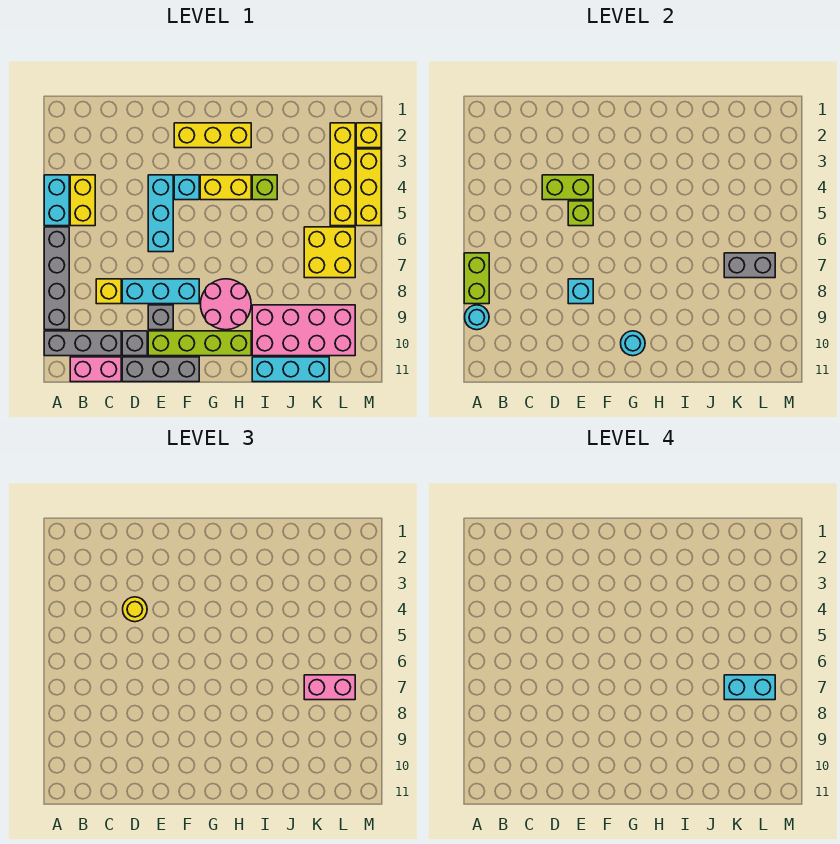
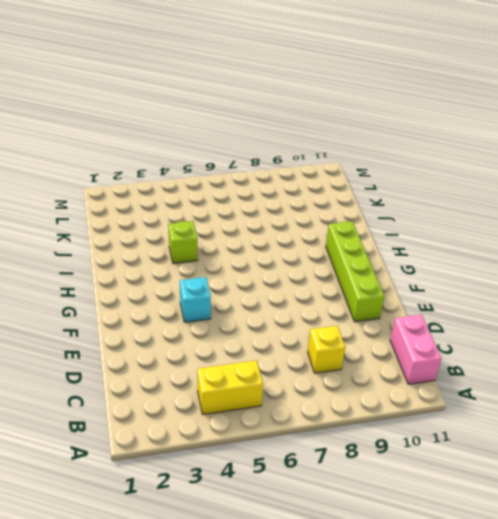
none -> cyan brick A4:A5 level 1
none -> grey brick A6:A9 level 1
none -> grey brick A10:C10 level 1
none -> cyan brick D8:F8 level 1

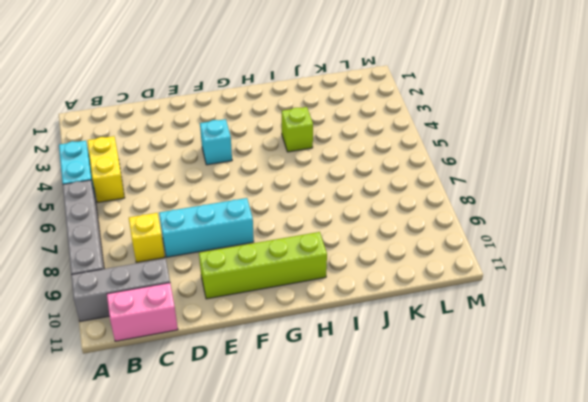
none -> grey brick D10 level 1
none -> grey brick D11:F11 level 1
none -> cyan brick E4:E6 level 1
none -> grey brick E9 level 1

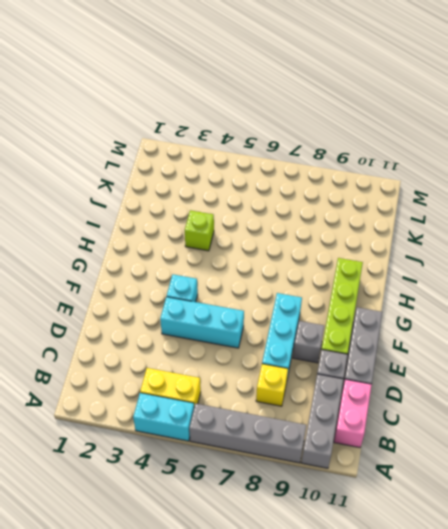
none -> yellow brick F2:H2 level 1
none -> yellow brick G4:H4 level 1
none -> pink round brick G8:H9 level 1
none -> pink brick I9:L10 level 1

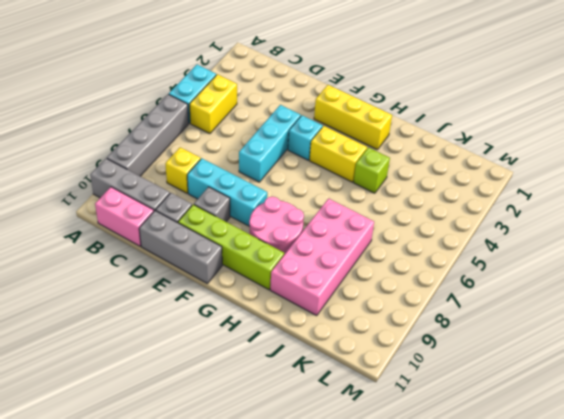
pink brick I7:J10 level 1 -> pink brick I9:L10 level 1
none -> cyan brick I11:K11 level 1
none -> yellow brick K6:L7 level 1
none -> yellow brick L2:L5 level 1
none -> yellow brick M2 level 1

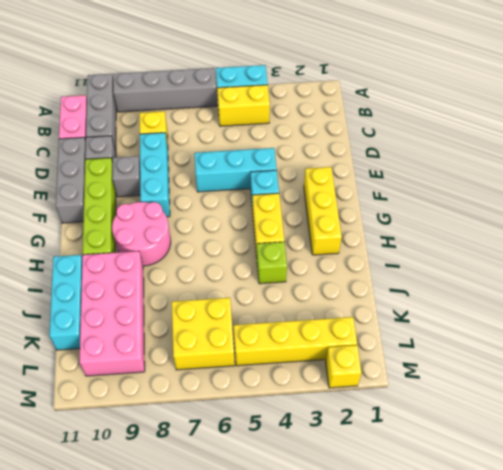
none -> yellow brick M3:M5 level 1
none -> lime brick A7:A8 level 2
none -> cyan round brick A9 level 2
none -> lime brick D4:E4 level 2

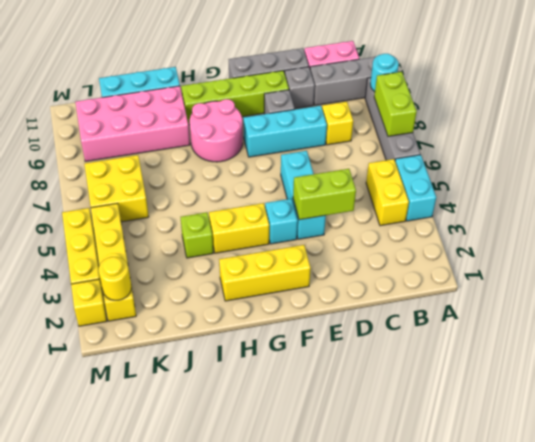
yellow round brick L2 level 2 -> yellow round brick D4 level 3
none -> lime brick E5 level 2
none -> cyan brick E8 level 2
none -> cyan round brick G10 level 2
none -> grey brick K7:L7 level 2

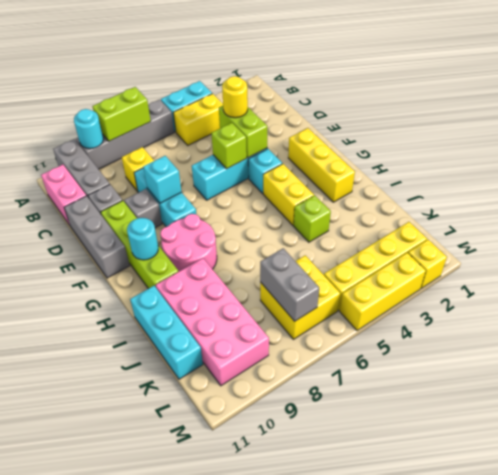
none -> pink brick K7:L7 level 3
none -> cyan brick K7:L7 level 4

